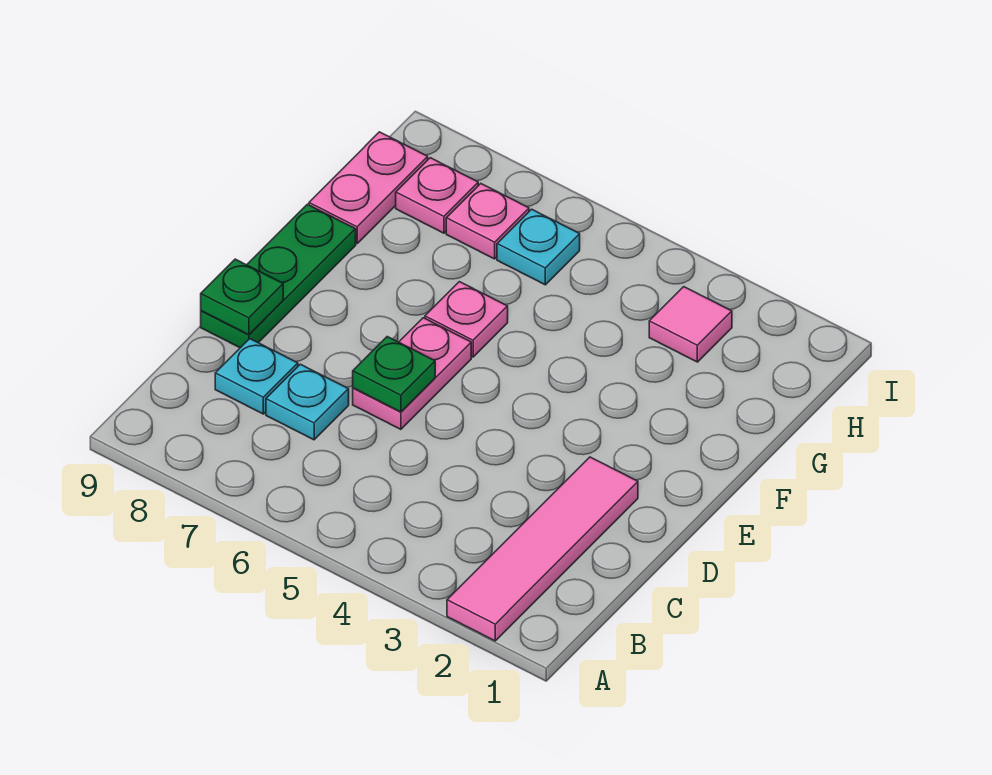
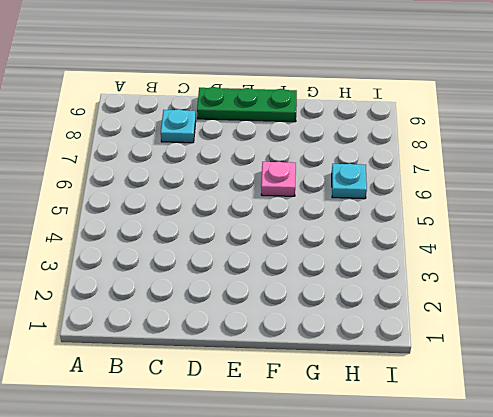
none -> pink tile A2:D2 level 1
none -> cyan plate C7 level 1
none -> pink plate D6:E6 level 1

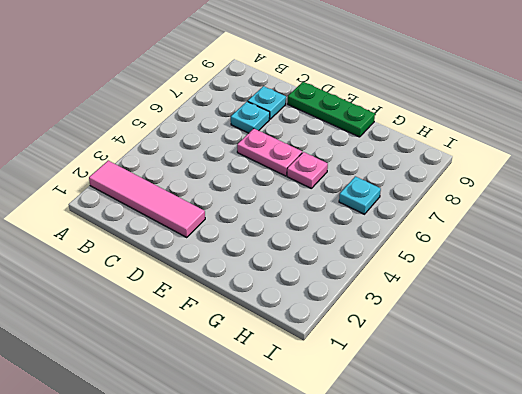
none -> pink plate G9:H9 level 1
none -> pink tile H3 level 1
none -> pink plate H7 level 1

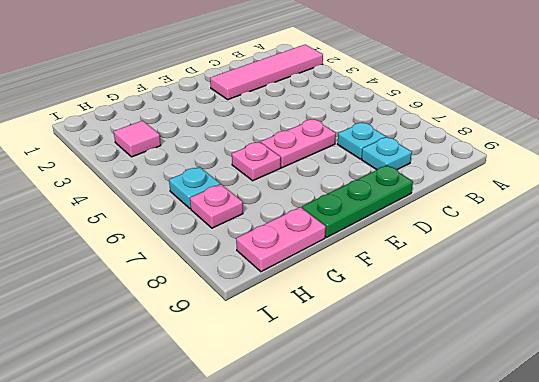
none -> pink plate H8 level 1
none -> green plate D6 level 2
none -> green plate D9 level 2

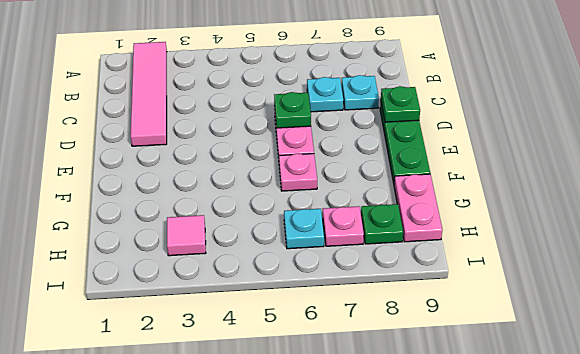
green plate H8 level 1 -> pink plate H8 level 1

